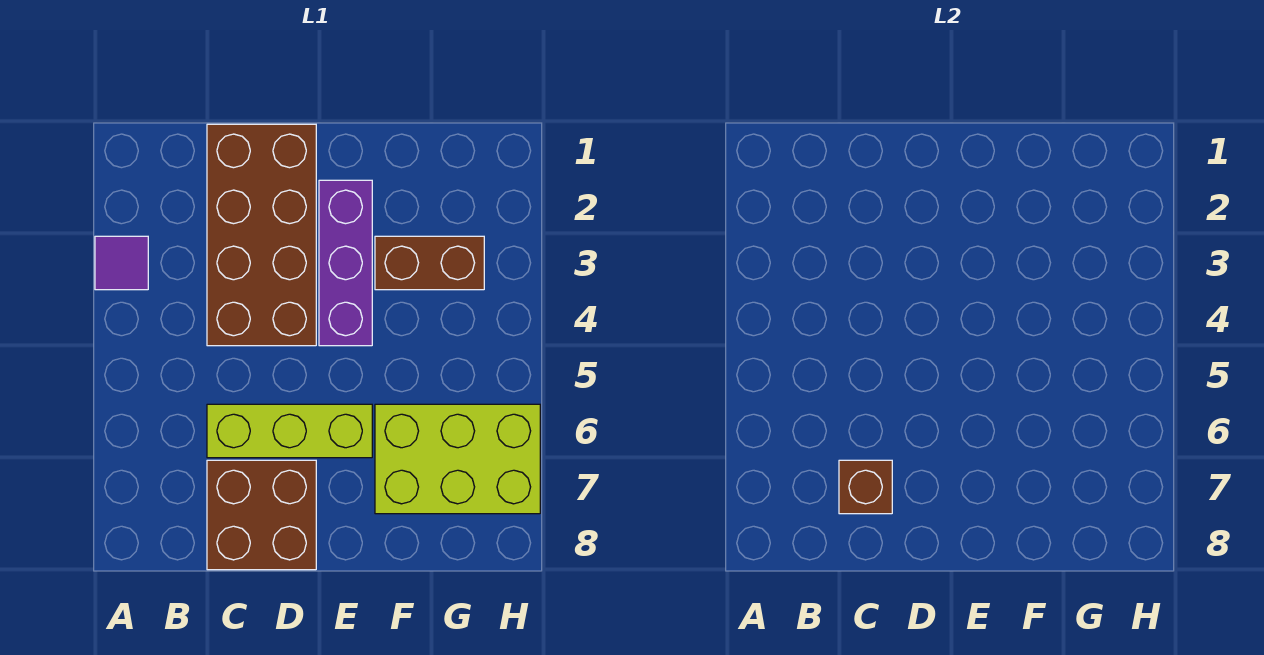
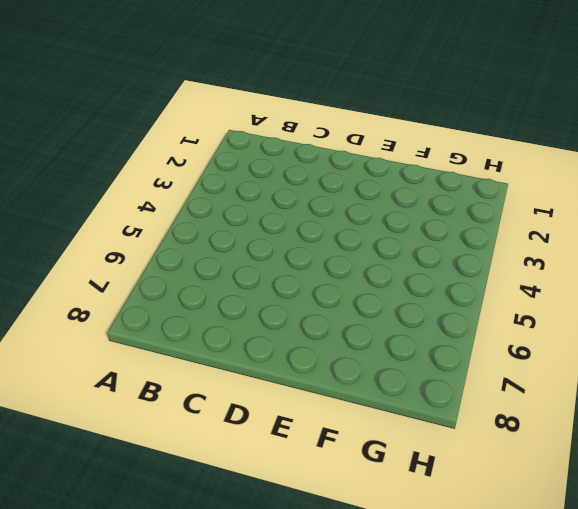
none -> purple tile A3 level 1
none -> brown brick C1:D4 level 1

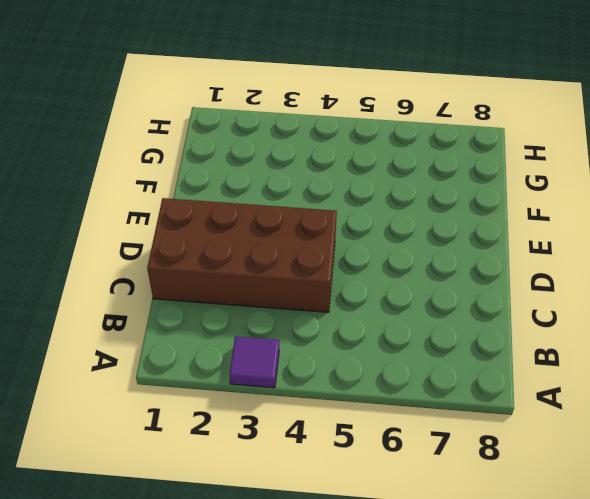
none -> lime brick C6:E6 level 1
none -> brown brick C7:D8 level 1

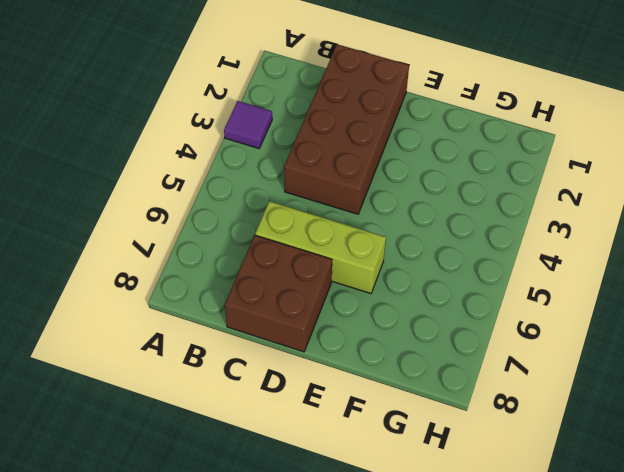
none -> purple brick E2:E4 level 1
none -> brown brick F3:G3 level 1

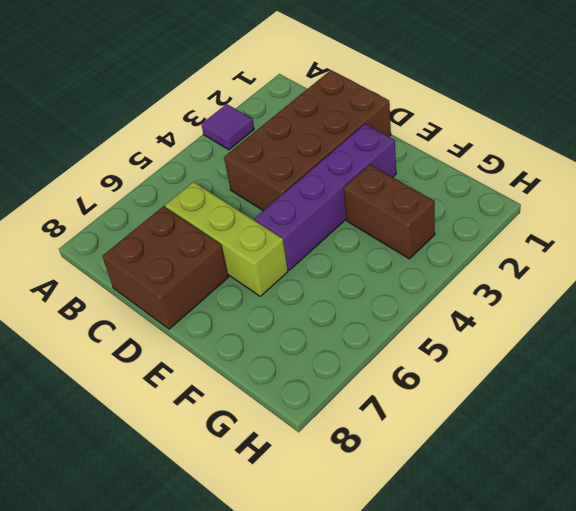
purple brick E2:E5 level 1 -> purple brick E2:E4 level 1
none -> lime brick F6:H7 level 1
none -> brown brick C7 level 2

